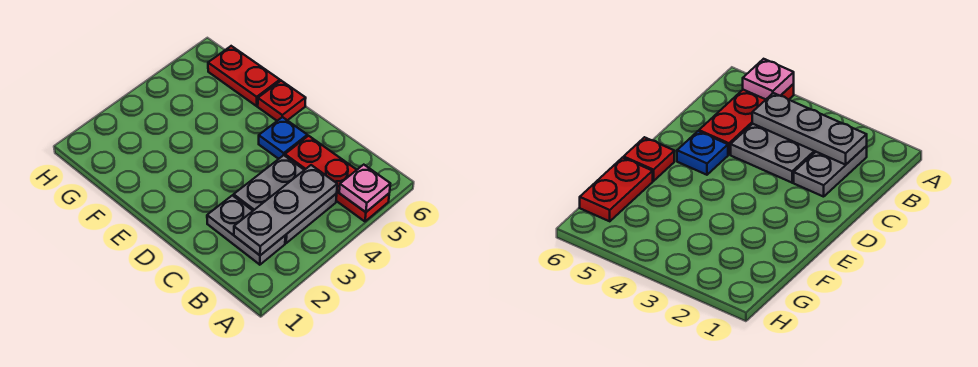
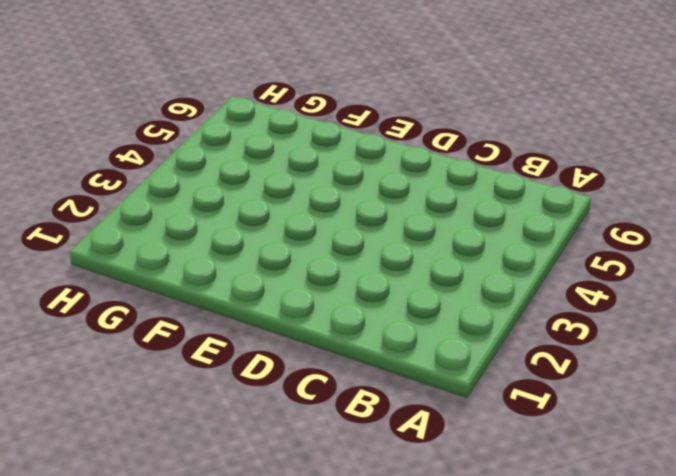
none -> red plate A5:C5 level 1
none -> grey plate B2:C2 level 1

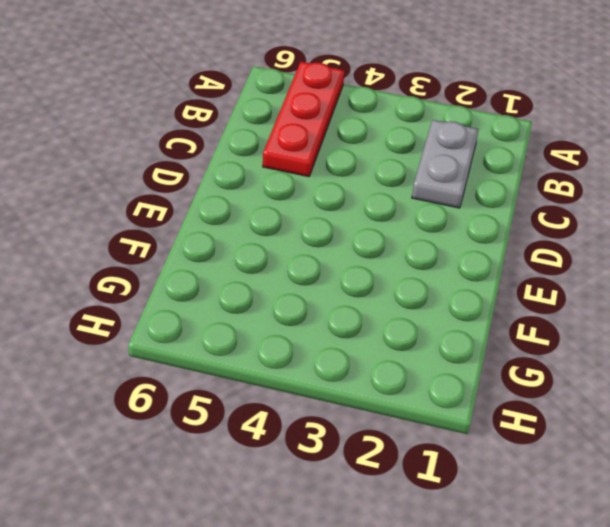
none -> grey plate B3:C4 level 1
none -> blue plate D5 level 1

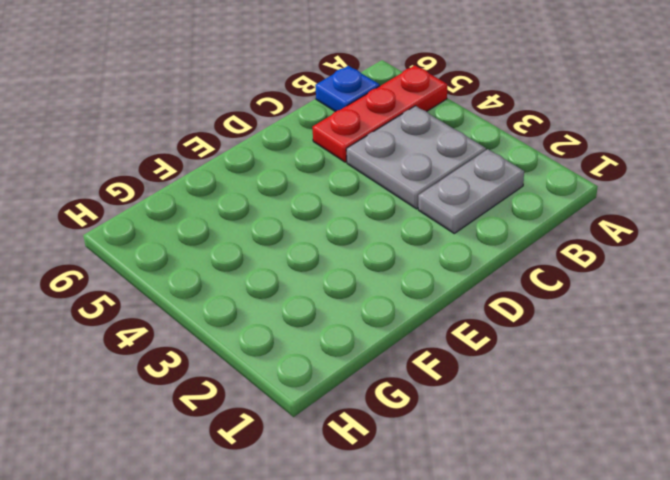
blue plate B6 level 1 -> blue plate D5 level 1
none -> red plate E6 level 1
none -> red plate F6:G6 level 1

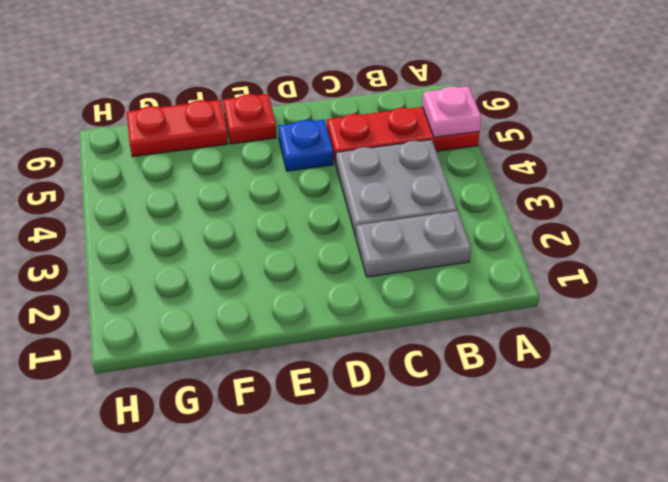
none -> grey plate B2:B4 level 2

